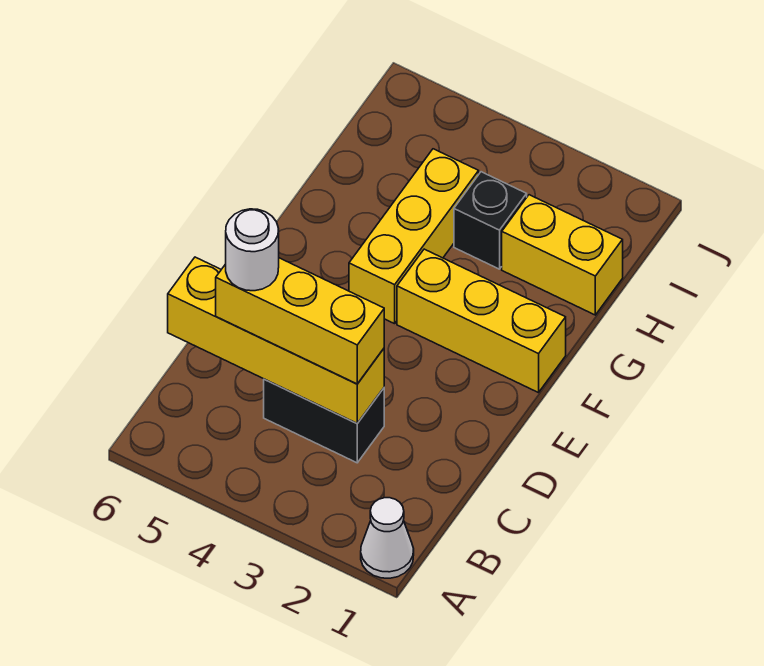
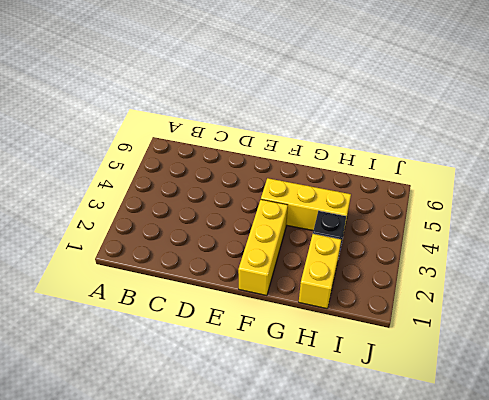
none -> white cone A1 level 1
none -> black brick C3:C4 level 1

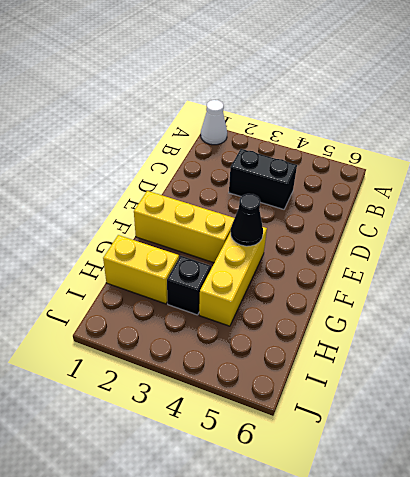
black cone F4 level 2 -> none
none -> yellow brick C3:C6 level 2
none -> yellow brick C3:C5 level 3

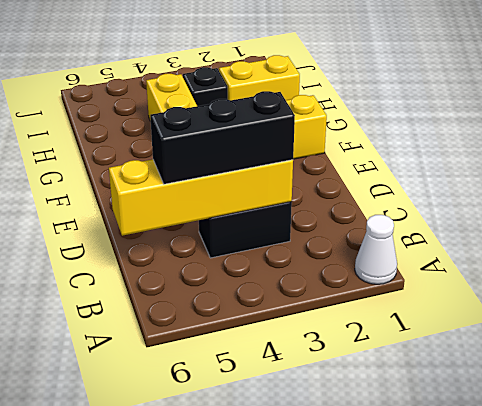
black brick C3:C5 level 3 -> yellow brick C3:C5 level 3
none -> white round brick C5 level 4

